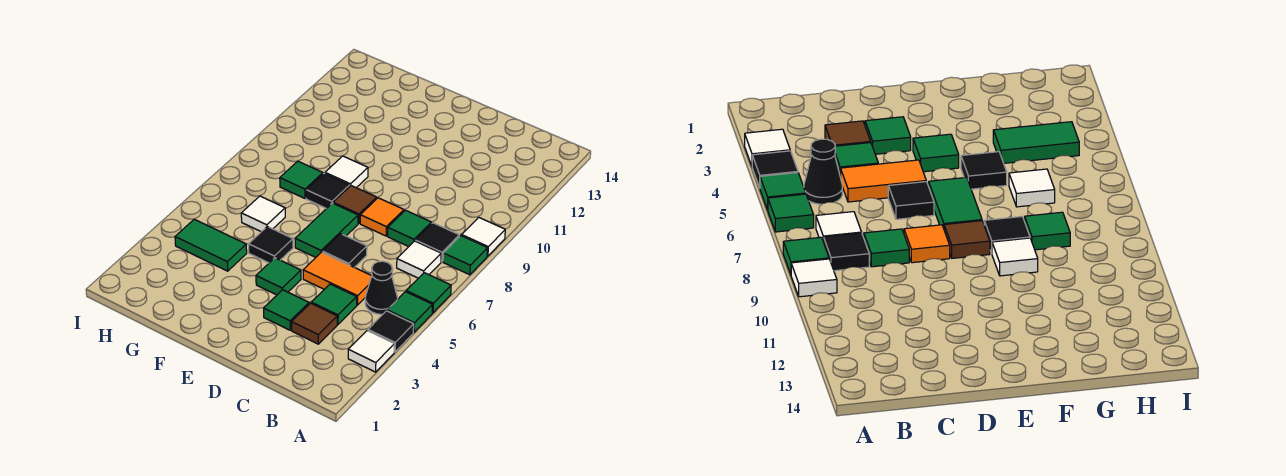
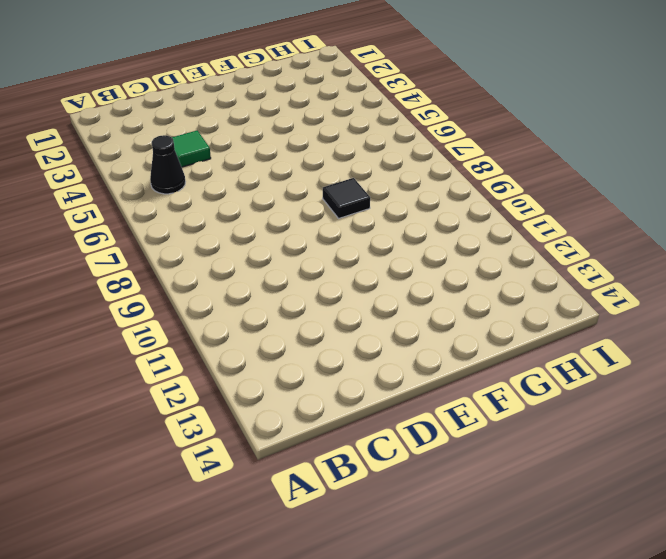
none -> white tile A3 level 1
none -> black tile A4 level 1
none -> green tile A5 level 1

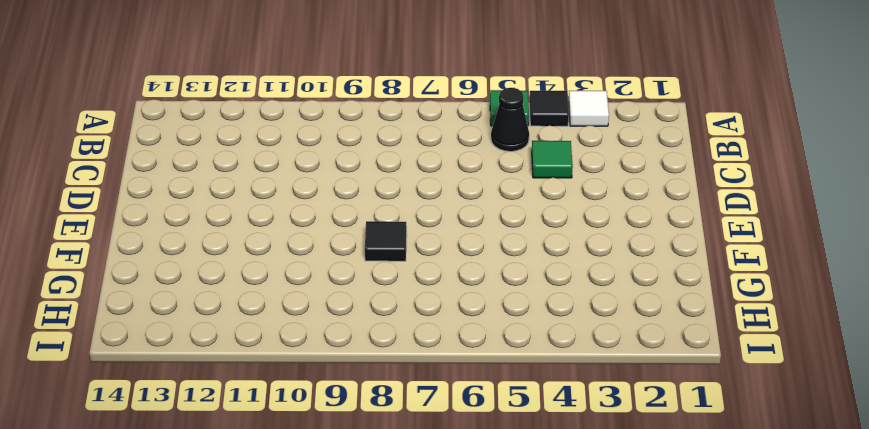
none -> green tile A6 level 1
none -> green tile A8 level 1
none -> white tile A9 level 1

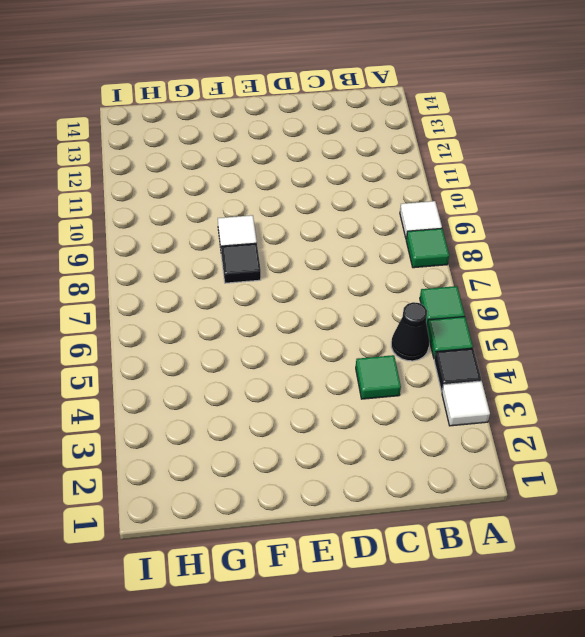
none -> white tile B7 level 1
none -> black tile B8 level 1
none -> brown tile C3 level 1

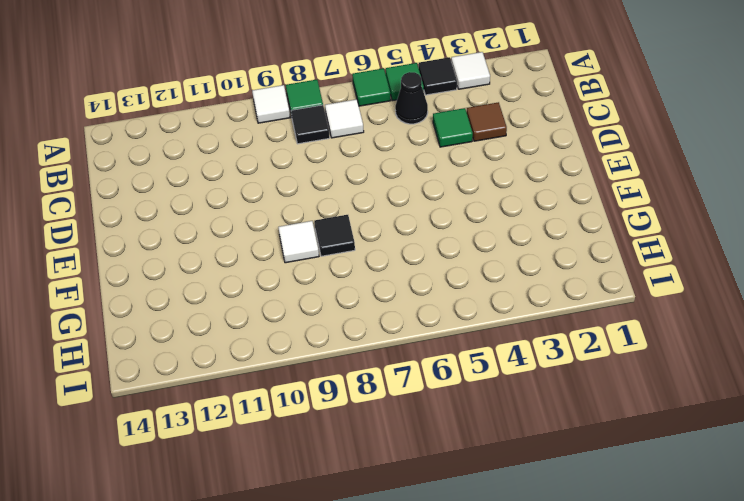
none -> orange tile C5:D5 level 1
none -> green tile C8 level 1
none -> green tile D3 level 1

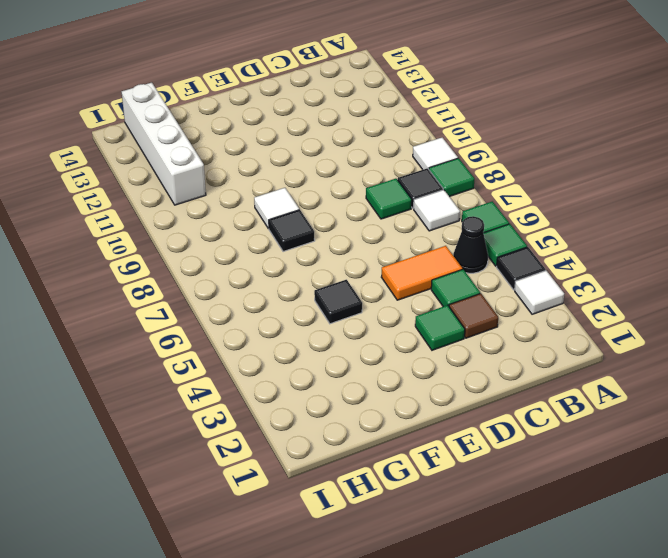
white brick H11:H14 level 1 -> none
none -> black tile D6 level 1
none -> orange tile D8 level 1
none -> green tile E4 level 1

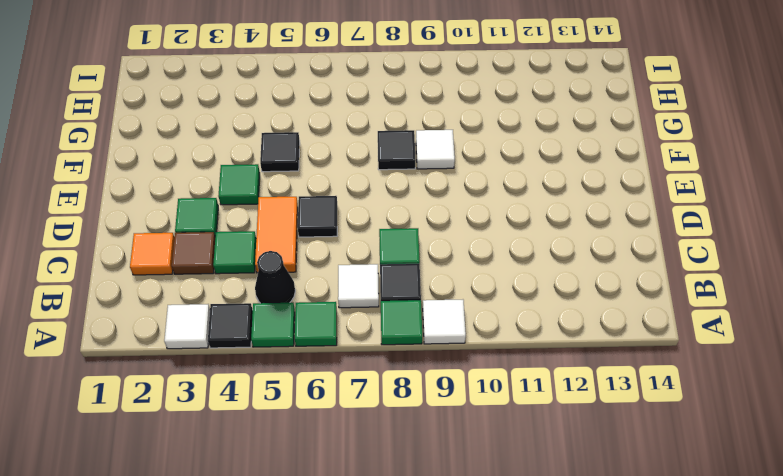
orange tile C2 level 1 -> orange tile D8 level 1
none -> green tile E6:E7 level 1
none -> brown tile E8 level 1
none -> green tile G4:H4 level 1

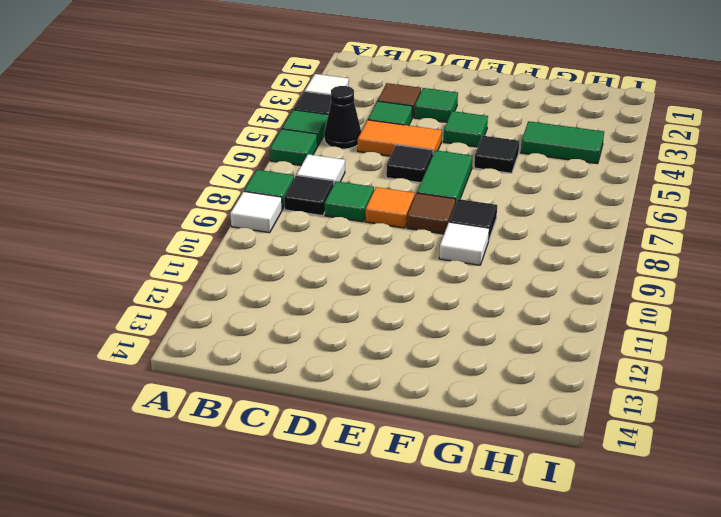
none -> white tile G6 level 1
none -> green tile G8 level 1

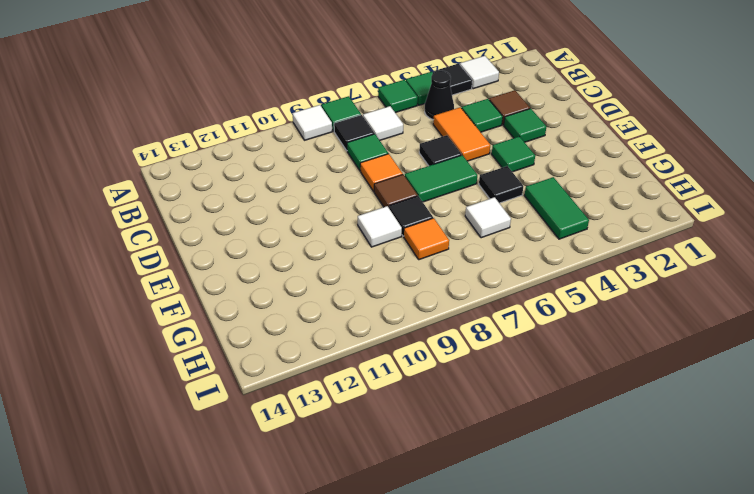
orange tile G8 level 1 -> green tile G8 level 1

